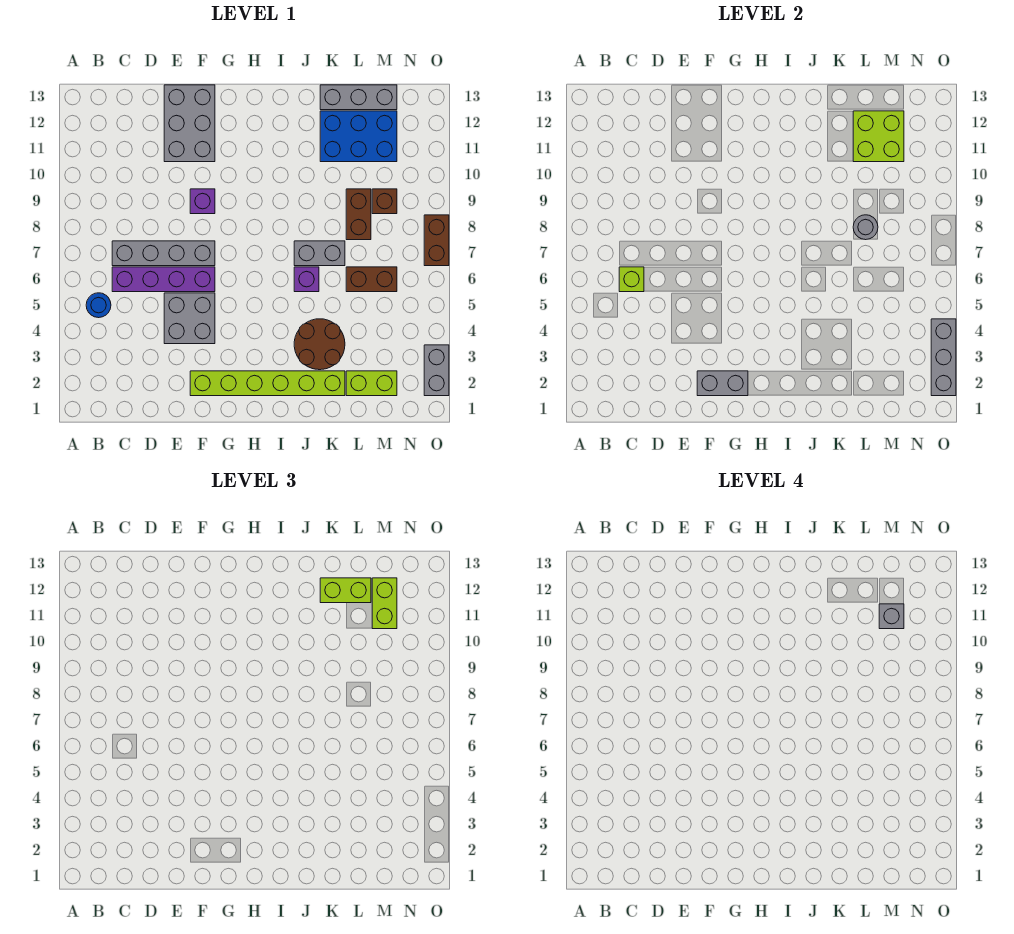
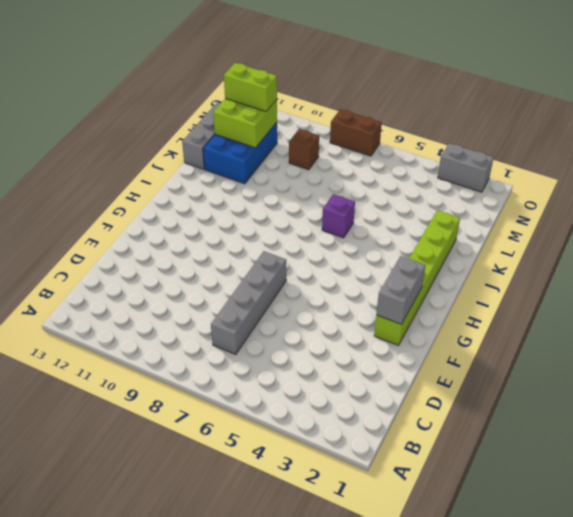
none -> blue round brick B5 level 1
none -> purple brick C6:F6 level 1
none -> grey brick E4:F5 level 1

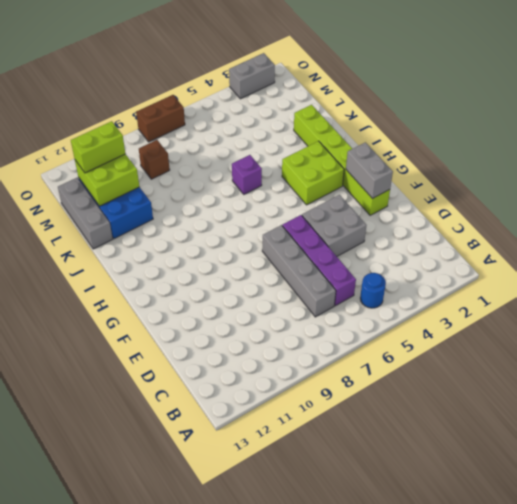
lime brick H3:I4 level 1 -> none
none -> grey brick E11:F13 level 1
none -> purple brick F9 level 1
none -> brown round brick J3:K4 level 1

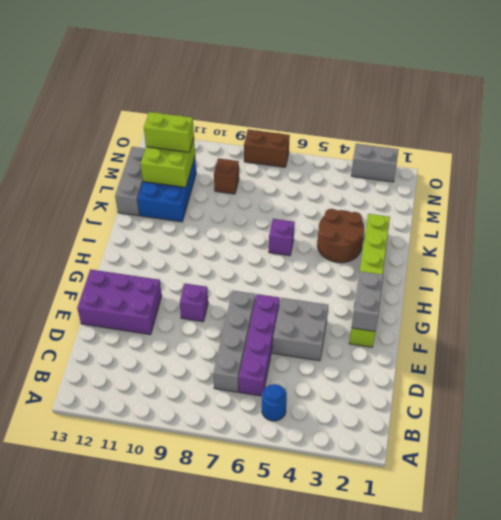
purple brick E11:F13 level 1 -> grey brick E11:F13 level 1
none -> grey brick J7:K7 level 1
none -> lime brick L2:M2 level 1
none -> brown brick L6:M6 level 1

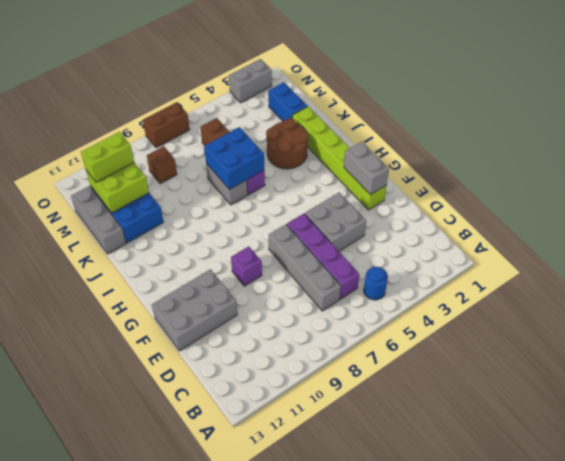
blue brick J6:K7 level 2 -> none
blue brick L2:M2 level 1 -> lime brick L2:M2 level 1
none -> brown brick L8:L9 level 1
none -> lime brick C6 level 2
none -> grey round brick L8 level 2

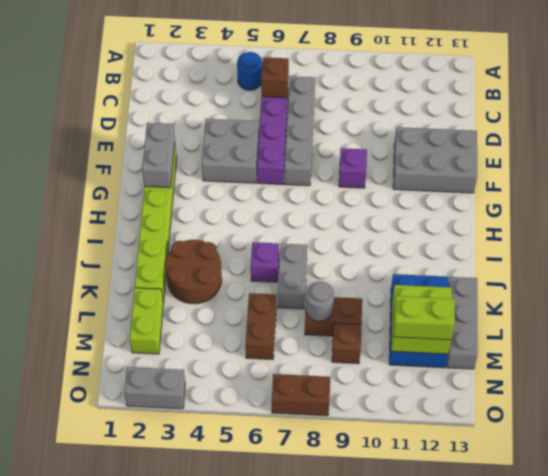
brown brick C6 level 2 -> lime brick C6 level 2
none -> grey brick O2:O4 level 2
none -> lime brick K12:L12 level 3
none -> grey brick M11 level 4

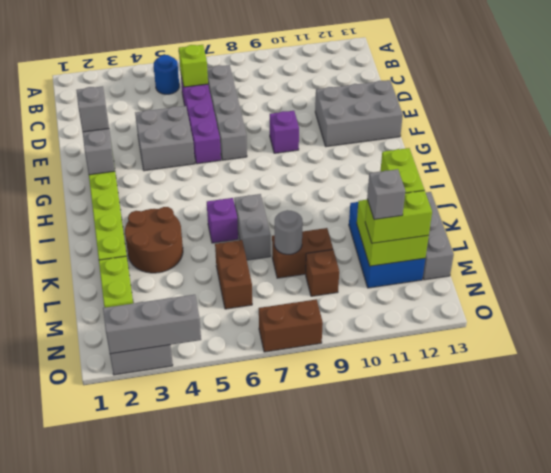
grey brick F2 level 3 -> none

